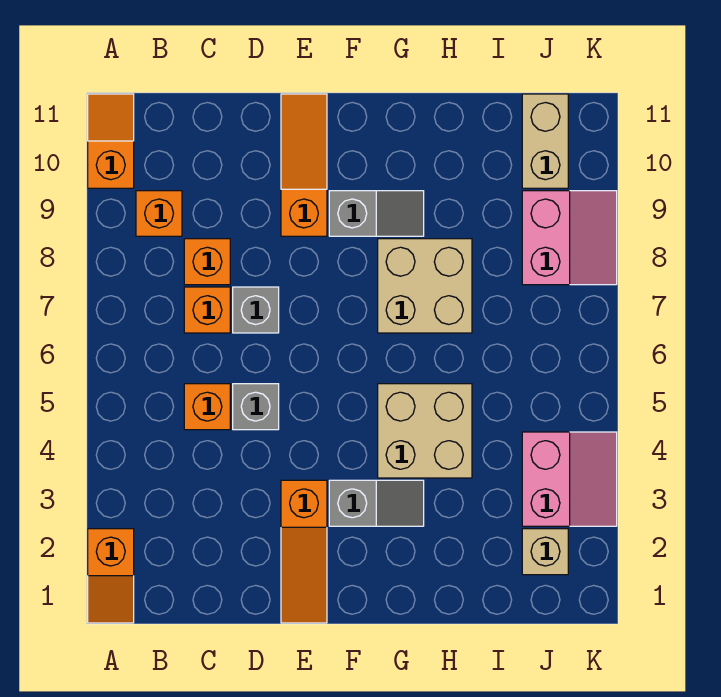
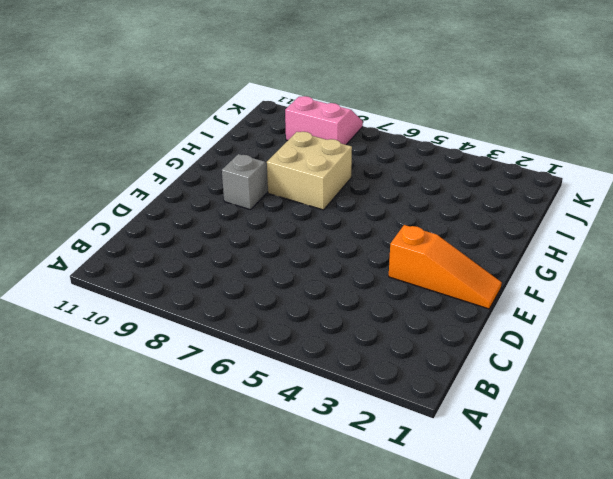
none -> orange slope A1:A2 level 1 top 2
none -> orange slope A10:A11 level 1 top 10
none -> orange brick B9 level 1

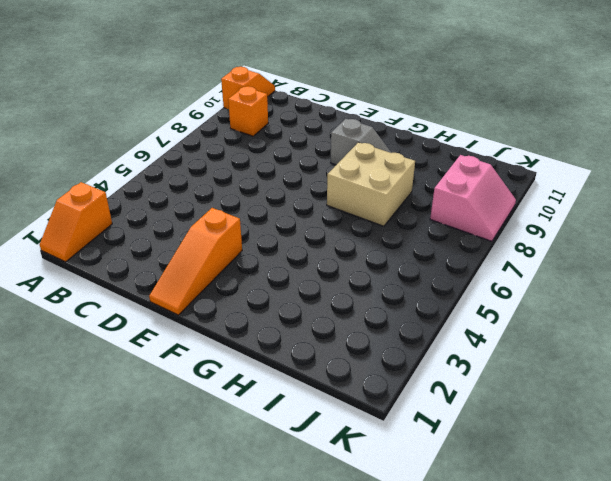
none -> orange brick C5 level 1
none -> orange brick C7 level 1
none -> orange brick C8 level 1

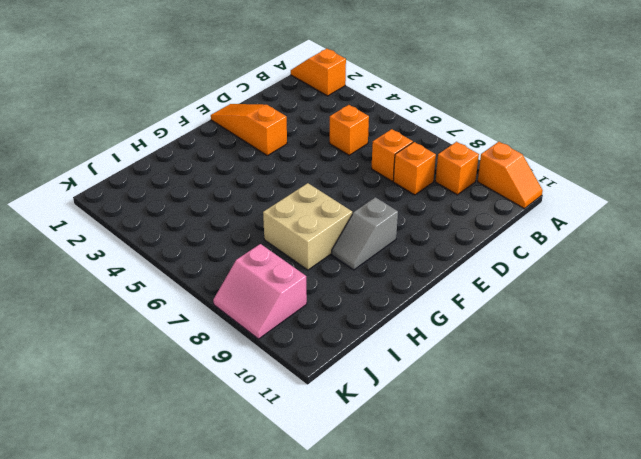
none -> grey brick D5 level 1
none -> grey brick D7 level 1
none -> orange slope E9:E11 level 1 top 9

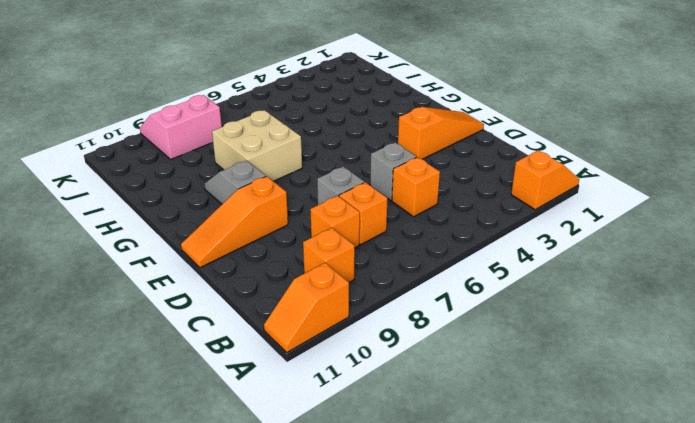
none -> grey slope F3:G3 level 1 top F
none -> tan brick G4:H5 level 1
none -> tan brick J2 level 1

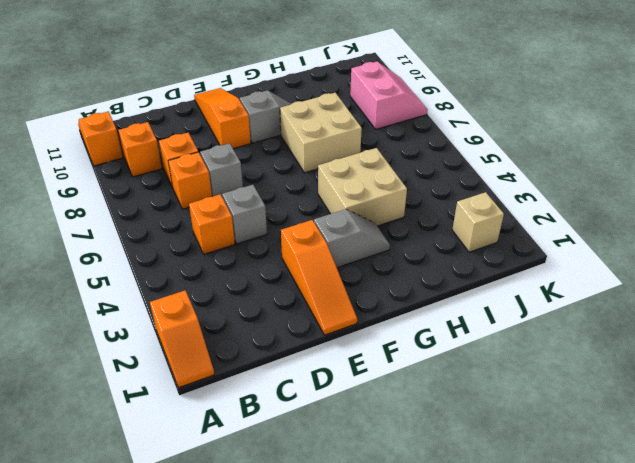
none -> pink slope J3:K4 level 1 top J
none -> tan brick J10:J11 level 1

